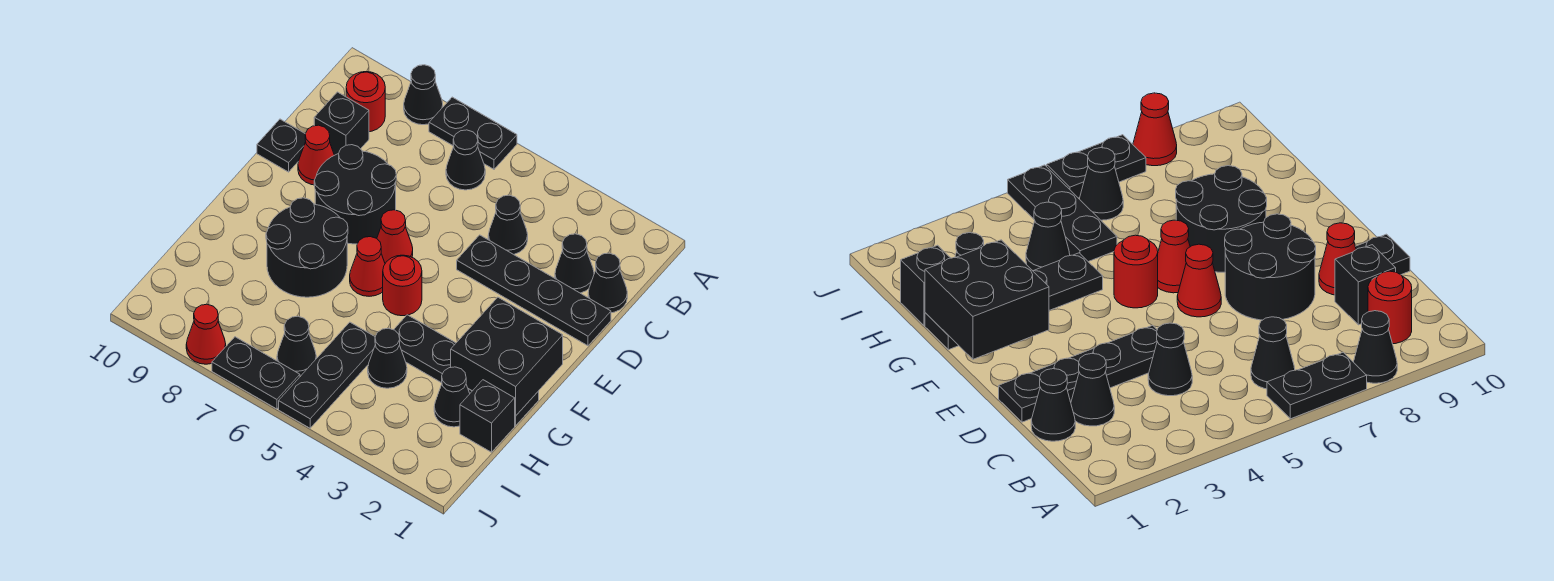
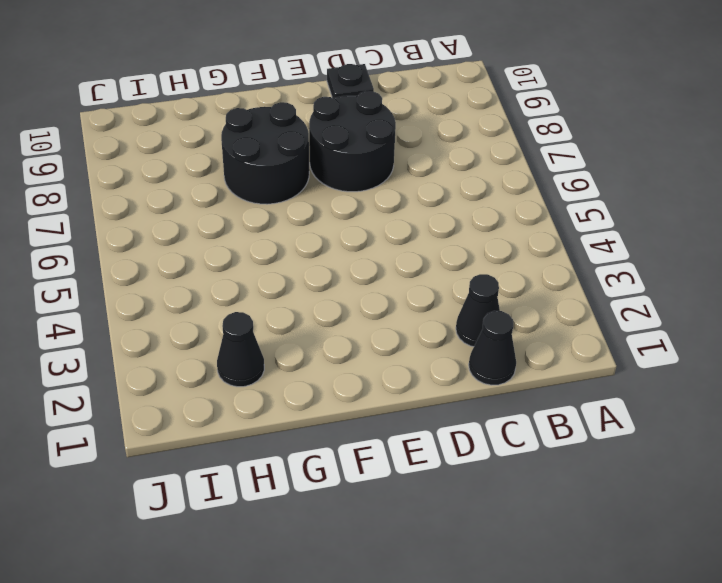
none -> black plate A6:A7 level 1
none -> black cone A8 level 1
none -> black cone B6 level 1

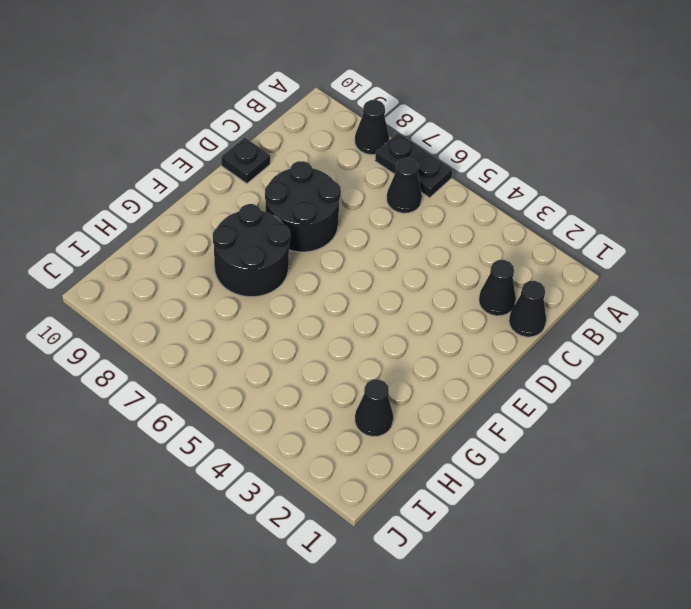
none -> red round brick B9 level 1
none -> black cone C4 level 1
none -> black brick C9 level 1

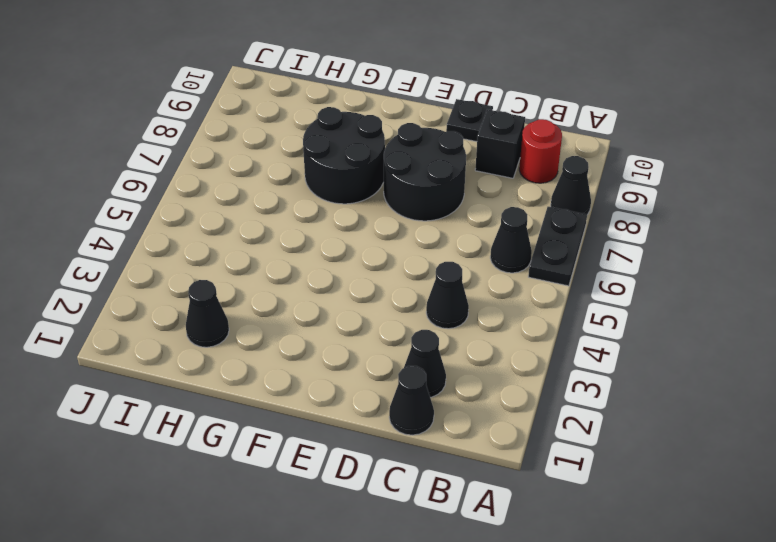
none -> black plate D1:D4 level 1
none -> red cone D9 level 1
none -> red cone E6 level 1

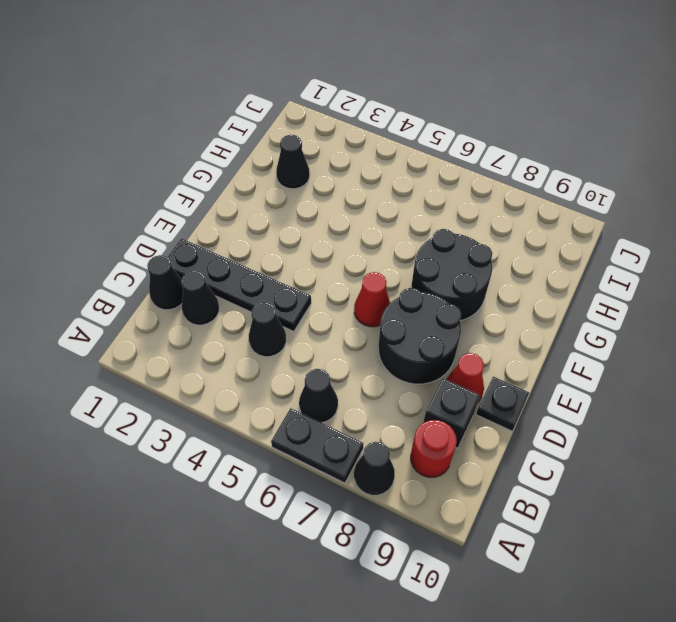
none -> red round brick F5 level 1
none -> red cone F6 level 1
none -> black plate G1:G4 level 1

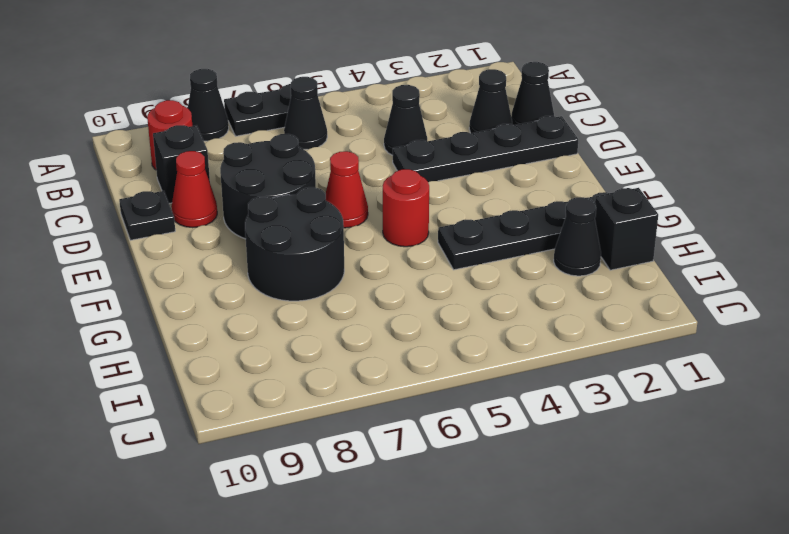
none -> red cone F6 level 1
none -> black cone H4 level 1
none -> black plate H5:J5 level 1

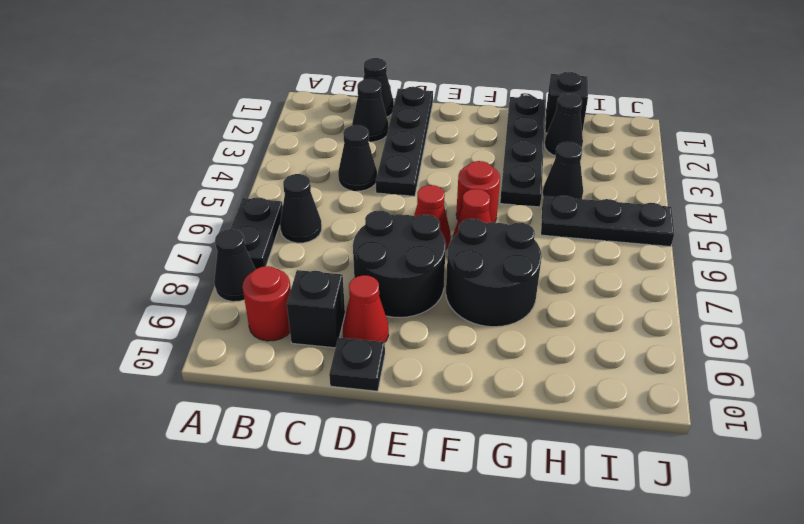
none -> black cone I6 level 1
none -> black plate J6:J7 level 1
none -> red cone J8 level 1

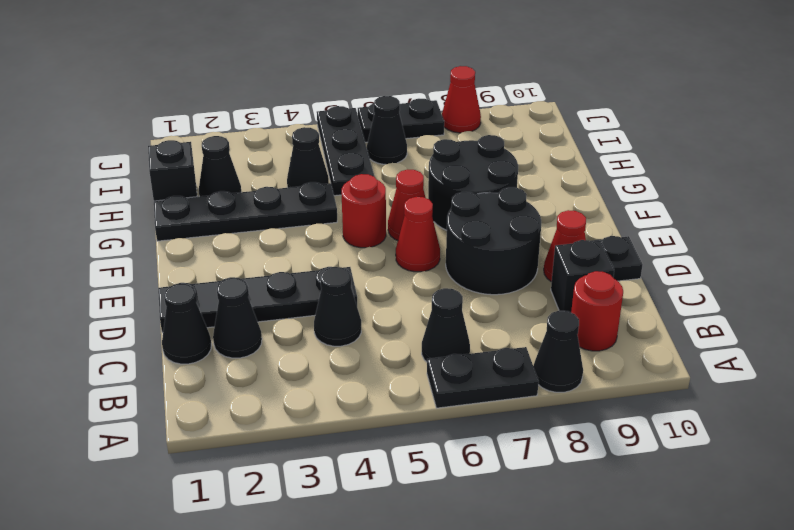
none -> black brick F1:G2 level 2

